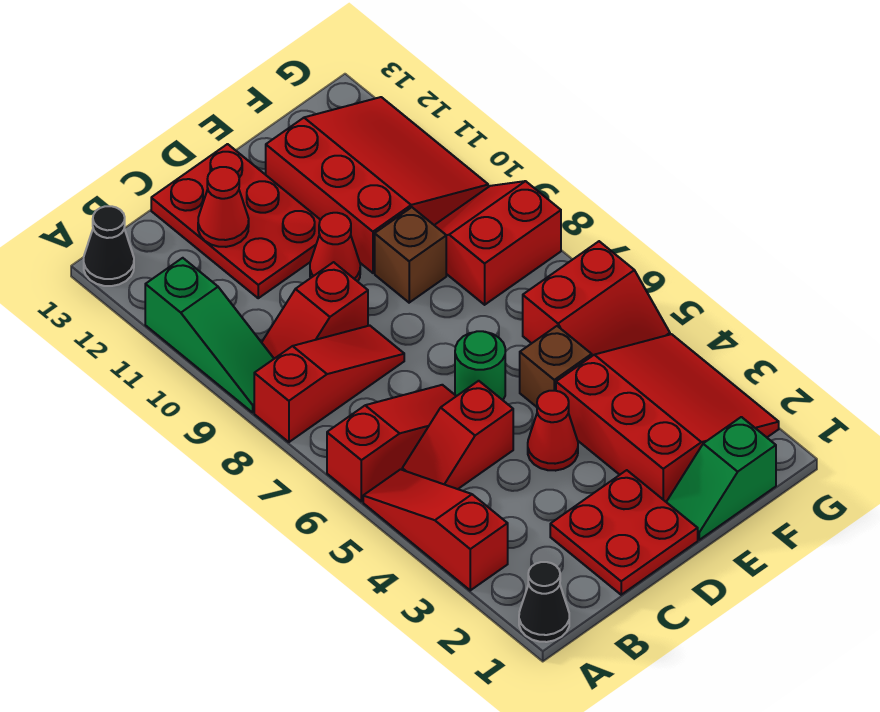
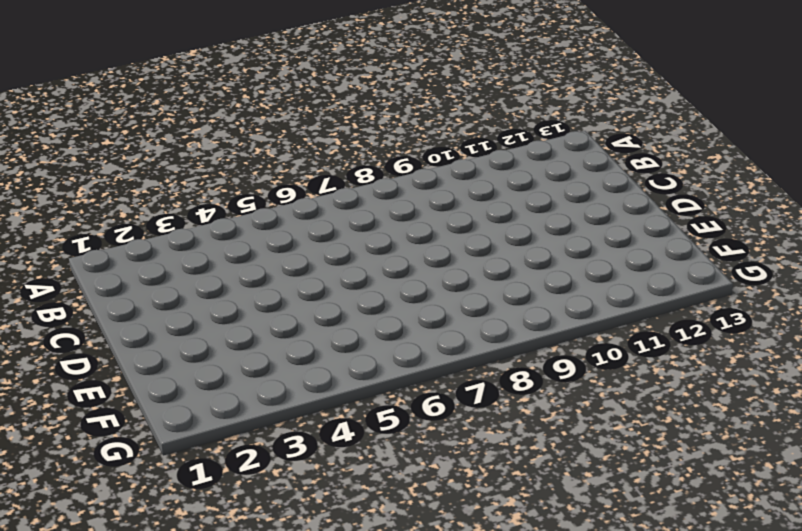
none -> black cone A1 level 1
none -> red slope A3:A5 level 1 top 3
none -> red slope A6:C6 level 1 top A

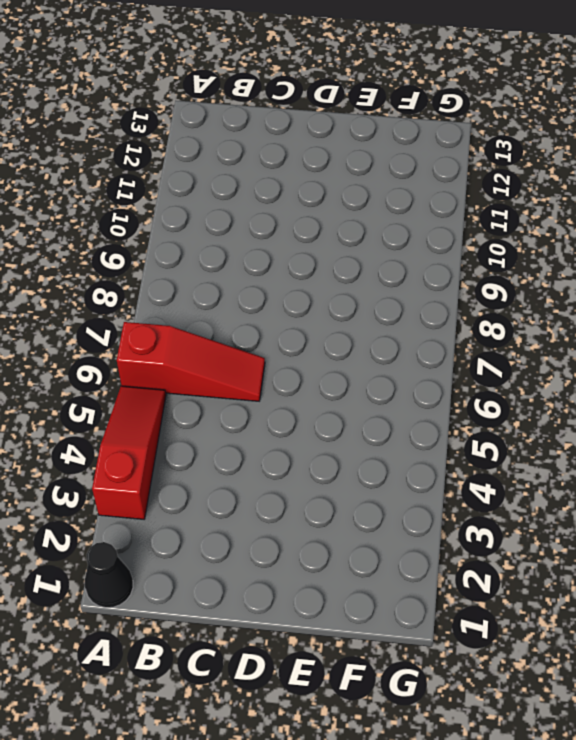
none -> red slope A8:C8 level 1 top A
none -> green slope A9:A11 level 1 top 11
none -> black cone A13 level 1

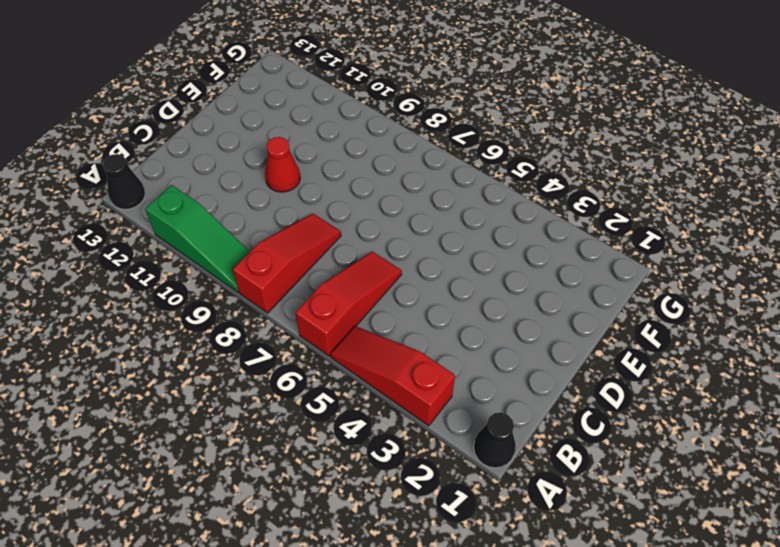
none -> red slope B5:C5 level 1 top C
none -> red slope B9:C9 level 1 top C
none -> red plate C1:D2 level 1

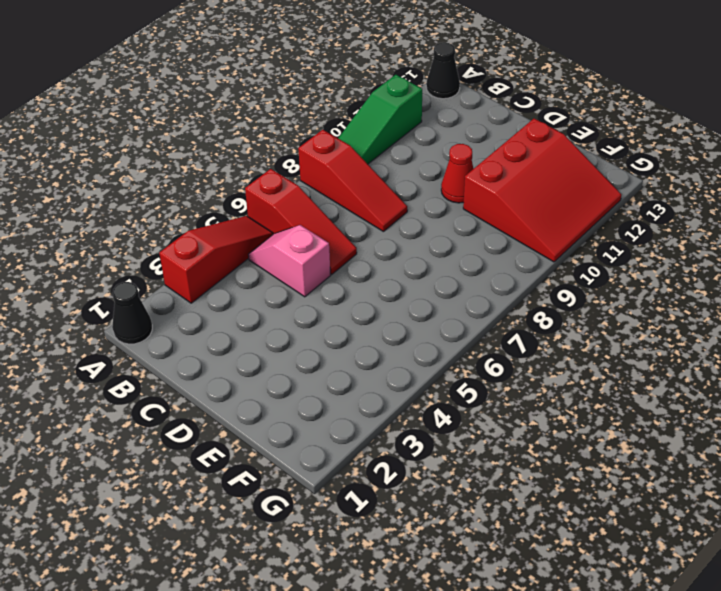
pink slope B5:C5 level 1 top C -> red slope B5:C5 level 1 top C
none -> red slope B9:C9 level 1 top C
none -> red plate C1:D2 level 1
none -> red plate C11:D13 level 1

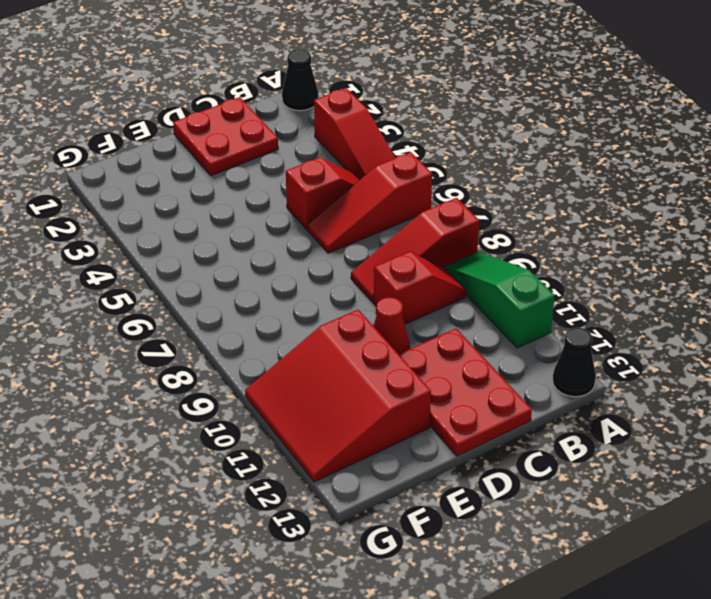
none -> red cone D4 level 1
none -> green round brick D6 level 1
none -> green slope E1:F1 level 1 top F

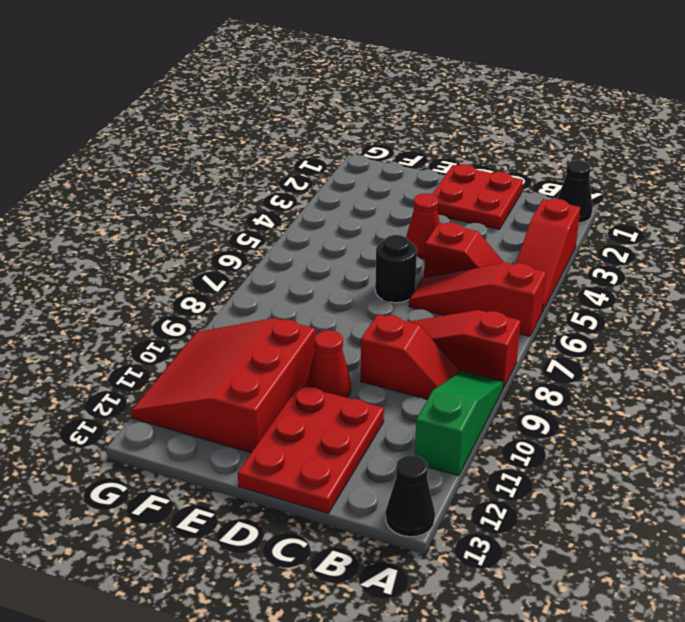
black round brick D6 level 1 -> green round brick D6 level 1
none -> green slope E1:F1 level 1 top F
none -> red slope E2:G4 level 1 top E
none -> brown brick E5 level 1

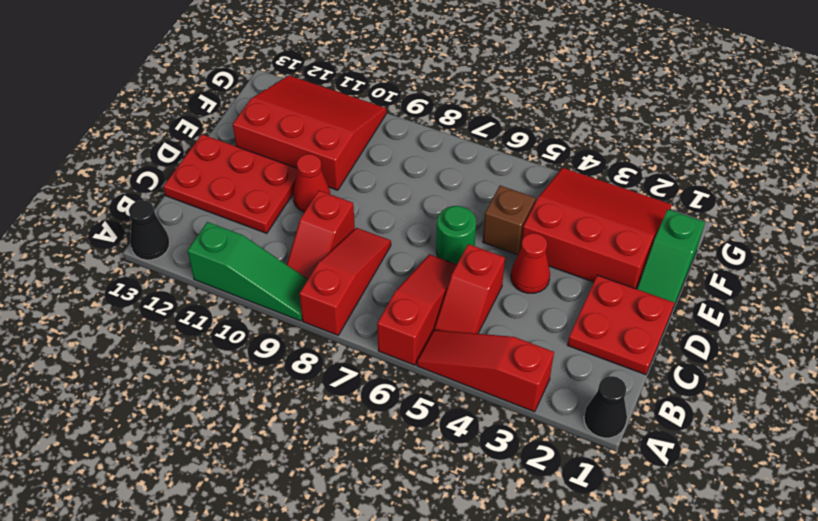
none -> brown brick E9 level 1
none -> red slope F5:G6 level 1 top 6
none -> red slope F8:G9 level 1 top 8

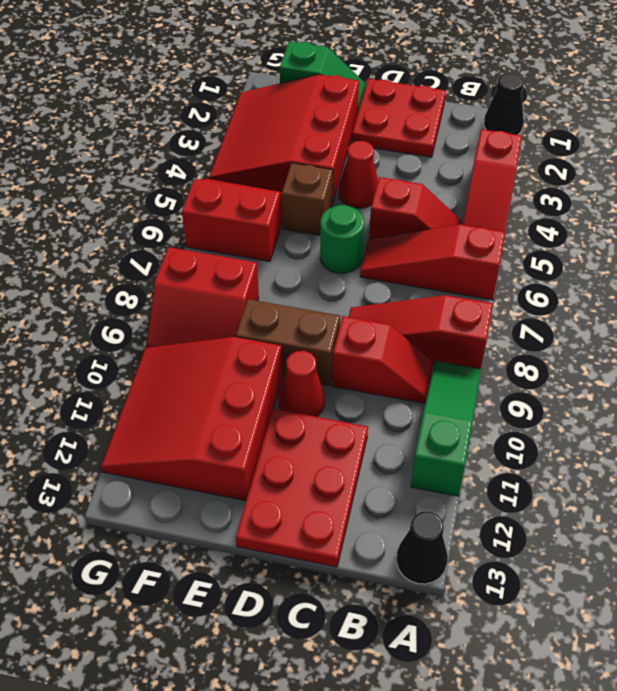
brown brick D9:E9 level 1 -> brown brick E9 level 1
none -> red cone C12 level 2

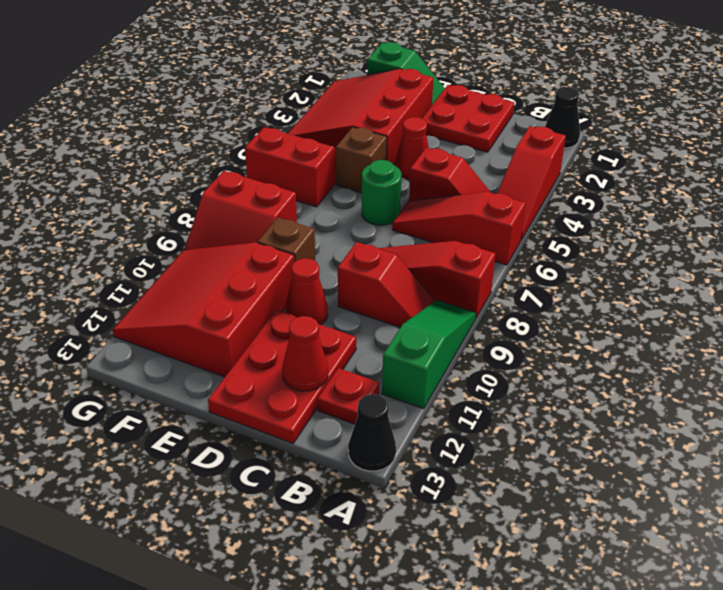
red plate B12 level 1 -> none

